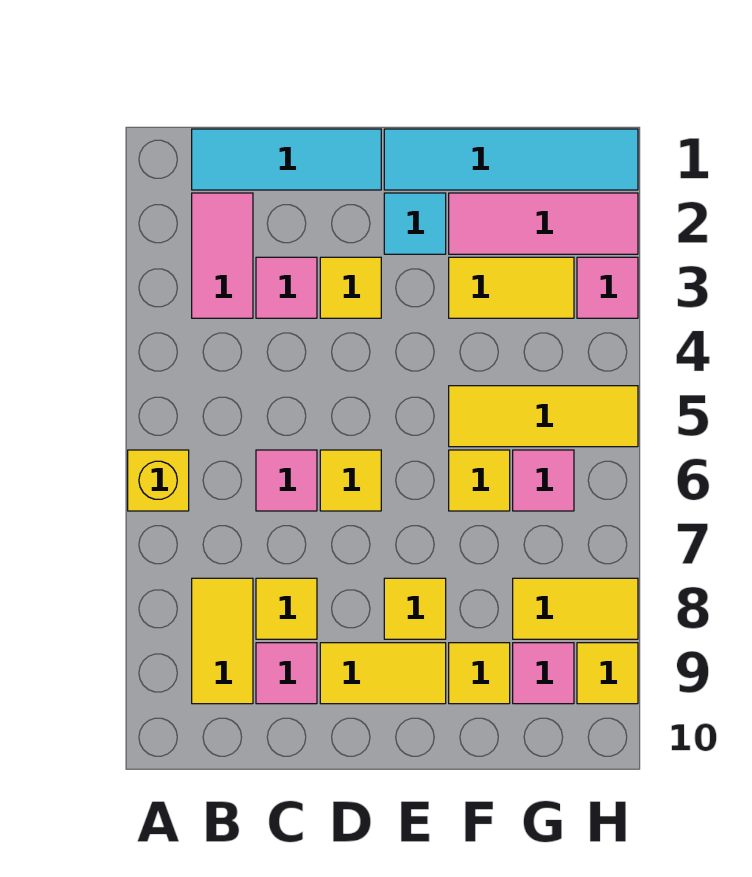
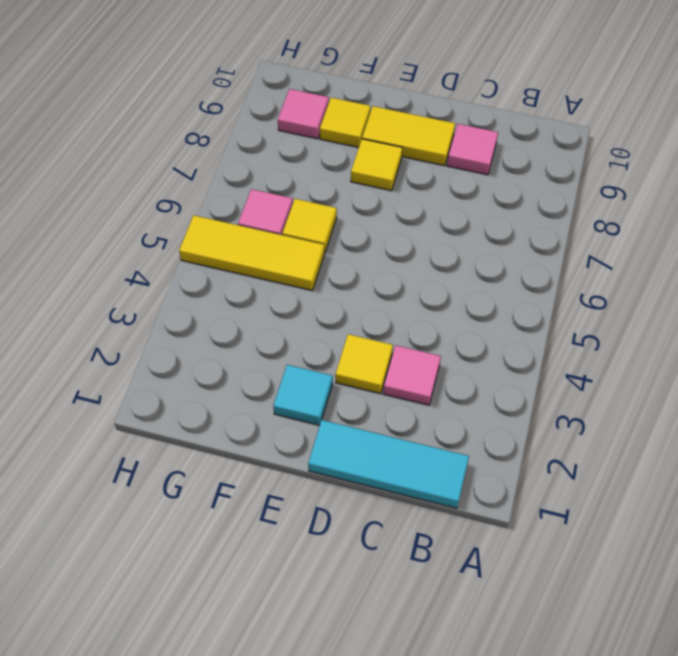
none -> yellow brick A6 level 1
none -> pink tile B2:B3 level 1
none -> yellow tile B8:B9 level 1

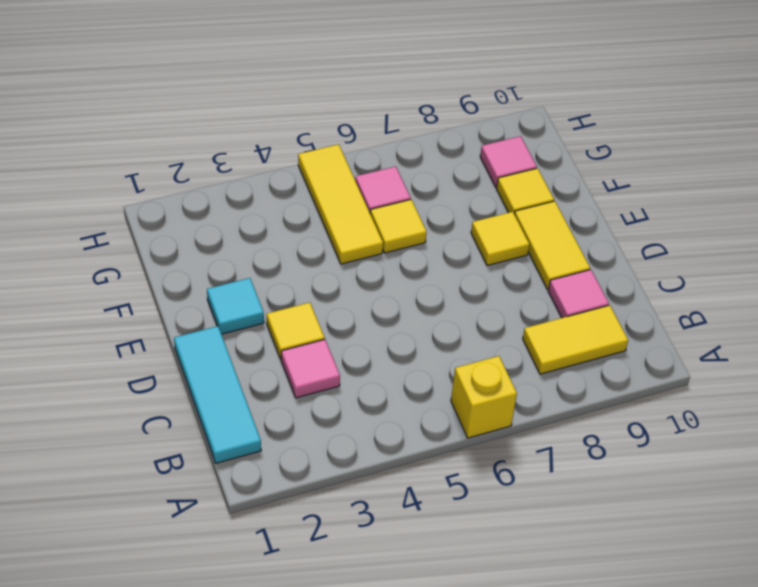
none -> pink tile B2:B3 level 1
none -> pink tile C6 level 1
none -> yellow tile C8 level 1

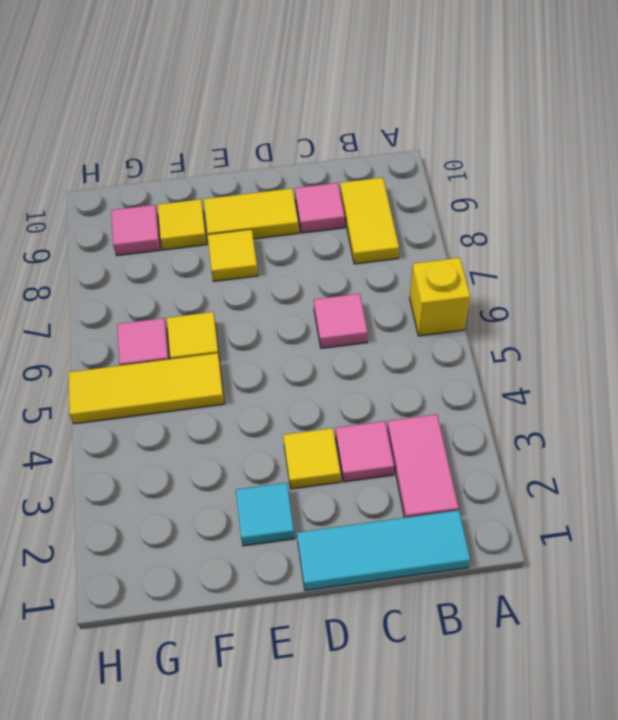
none -> yellow tile C8 level 1
none -> yellow tile D6 level 1
none -> cyan tile E1:H1 level 1

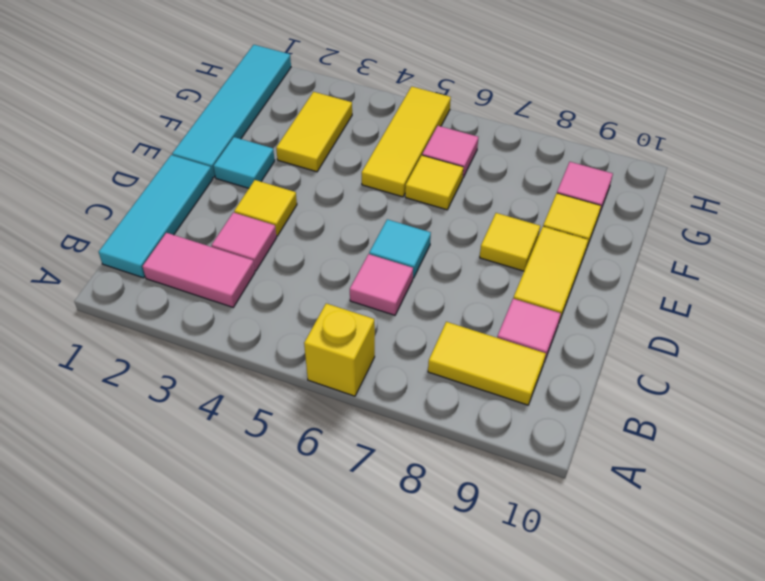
cyan tile D6 level 1 -> yellow tile D6 level 1
none -> yellow tile C8 level 1
none -> pink tile F2:H2 level 1
none -> yellow tile G8:H8 level 1

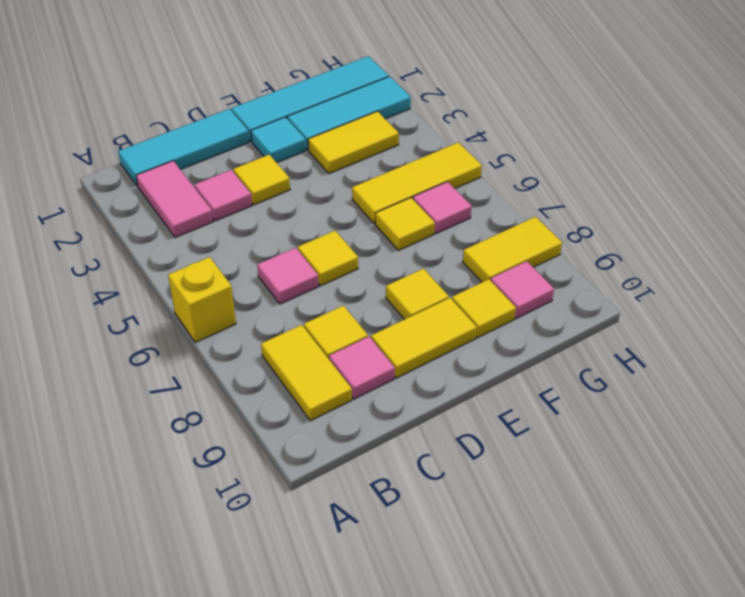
cyan tile F2:H2 level 1 -> pink tile F2:H2 level 1
none -> pink tile H3 level 1
none -> yellow tile H9 level 1

